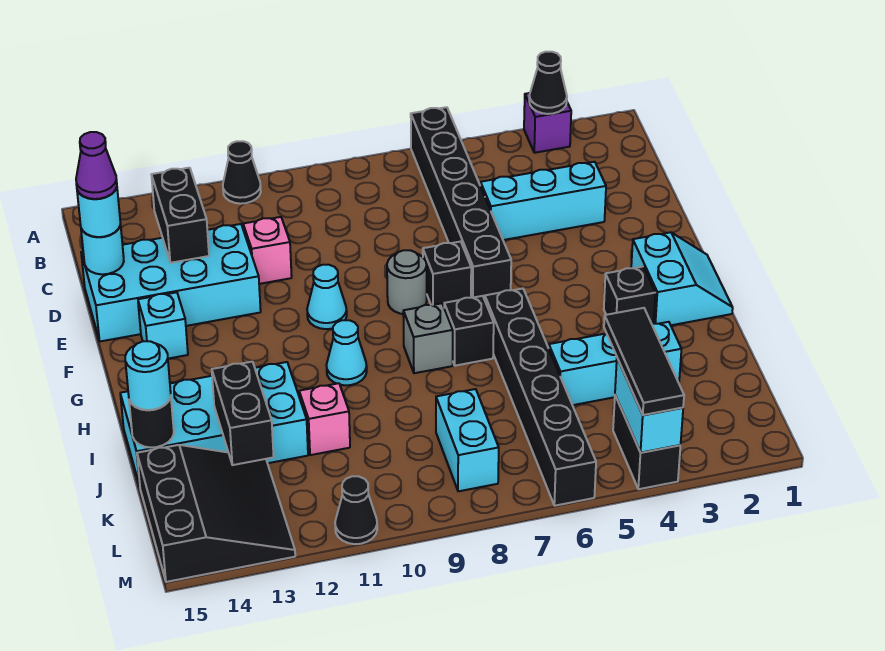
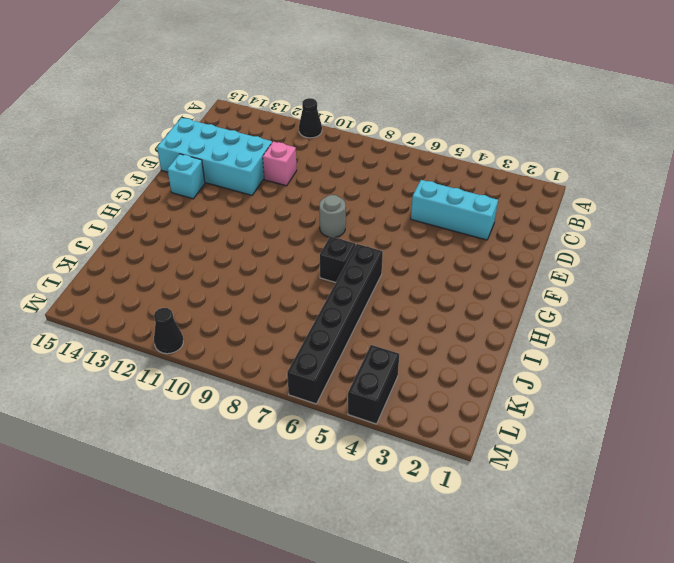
none -> purple brick A3 level 1
none -> black brick A6:F6 level 1
none -> black brick F7 level 1
none -> cyan cone F10 level 1

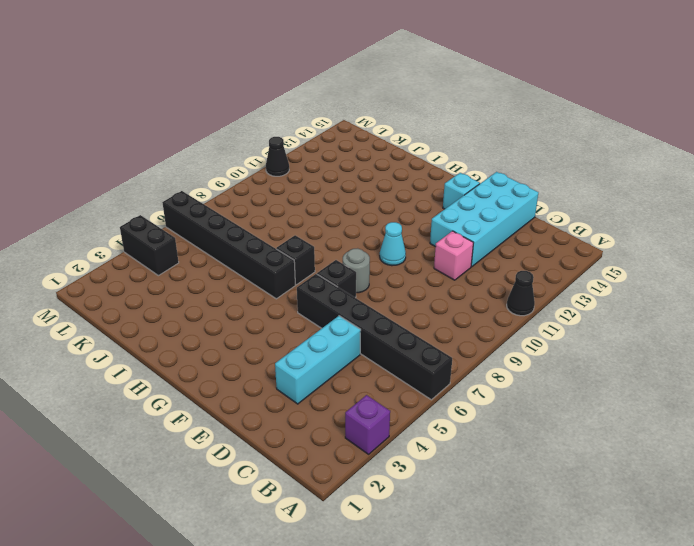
none -> cyan slope G1:H2 level 1 top 2
none -> black brick H3 level 1
none -> grey brick H8 level 1
none -> cyan cone H10 level 1

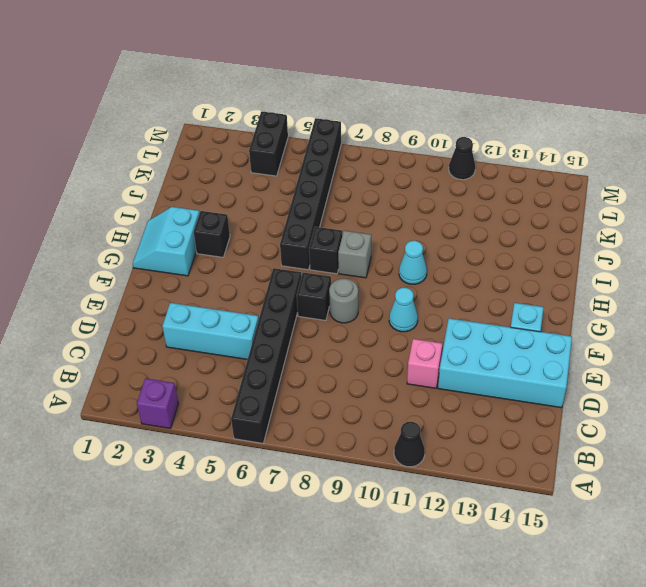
none -> cyan brick I12:J15 level 1
none -> cyan brick J3:J5 level 1
none -> pink brick J11 level 1
none -> cyan brick K8:L8 level 1

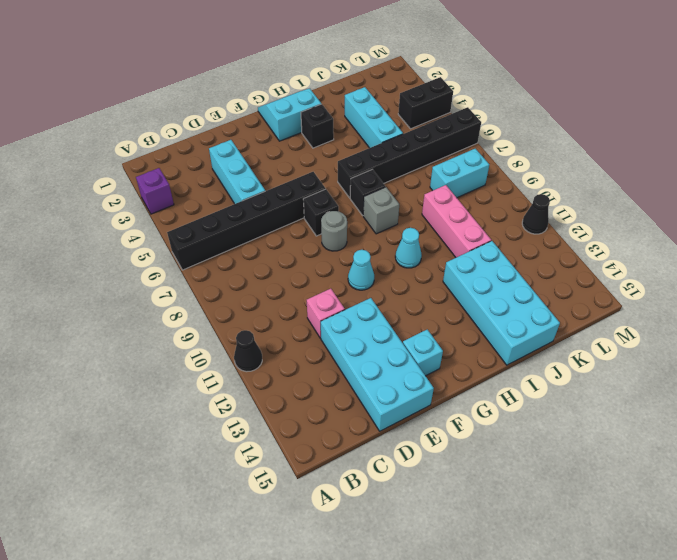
pink brick J9:J11 level 1 -> pink brick J11 level 1
none -> black slope K13:M15 level 1 top 15
none -> black cone A3 level 2
none -> black brick C13:D13 level 2
none -> cyan round brick D15 level 2

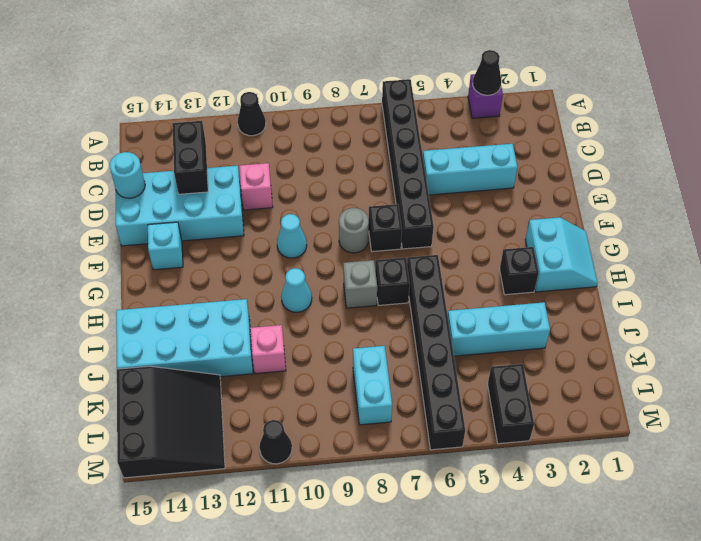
none -> black brick J13:K13 level 2
none -> black round brick J15 level 2
none -> cyan brick L4:M4 level 2
none -> cyan round brick D15 level 3

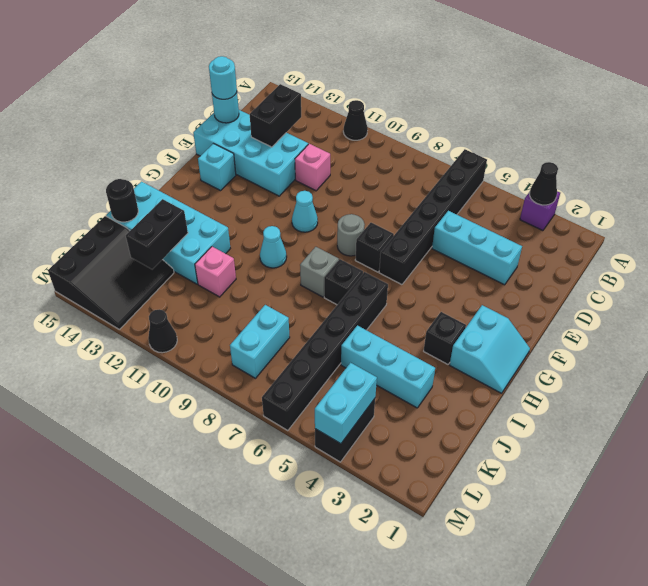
none -> cyan round brick J15 level 3
none -> black tile K4:M4 level 3
none -> purple cone D15 level 4

